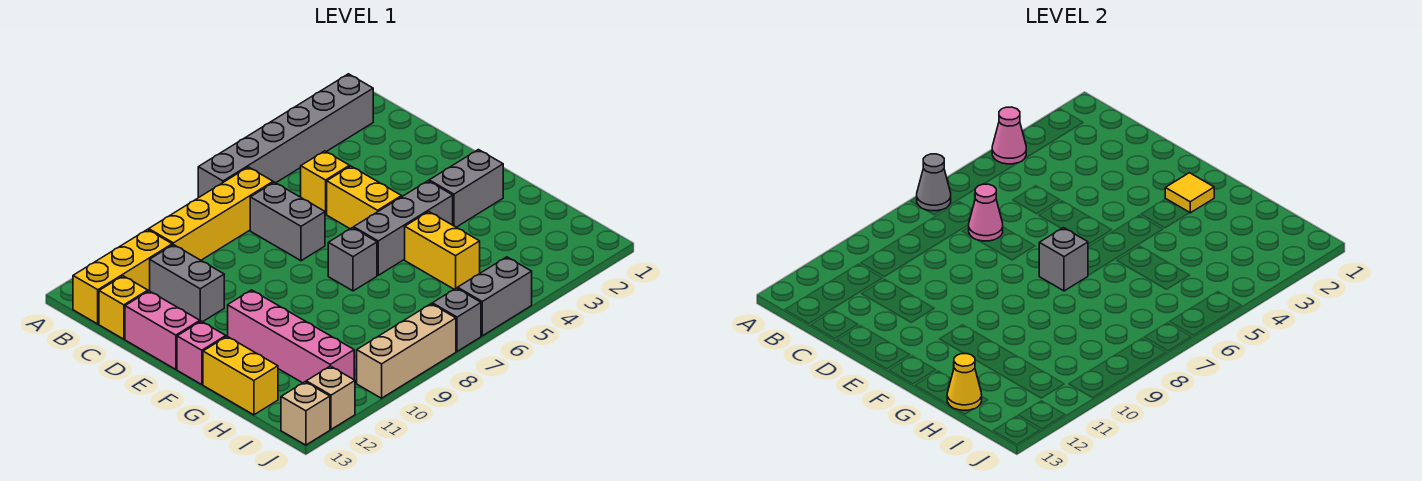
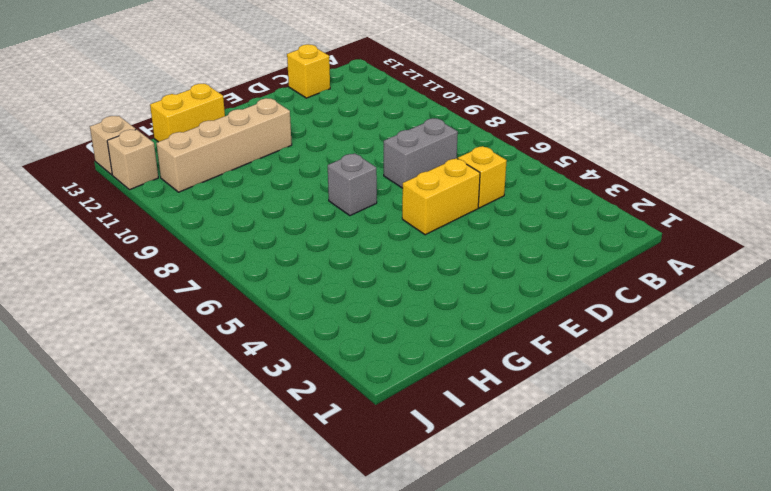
tan brick F11:I11 level 1 -> pink brick F11:I11 level 1
none -> grey brick A2:A7 level 1
none -> yellow brick B7:B10 level 1
none -> yellow brick B11:B13 level 1

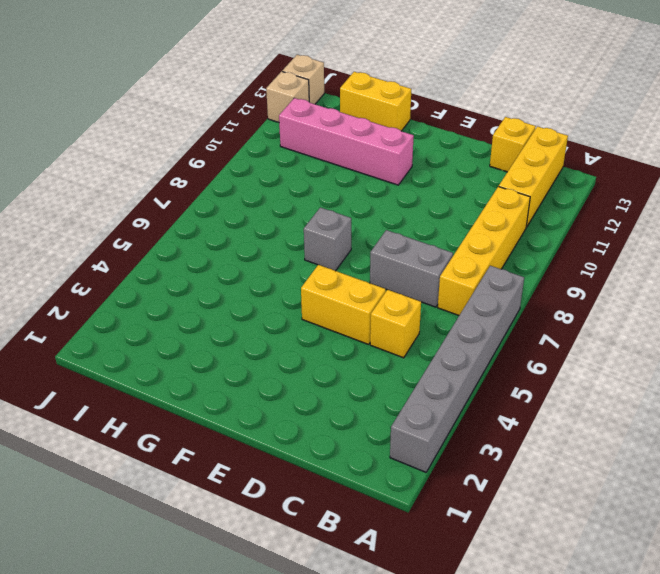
none -> grey brick C11:D11 level 1
none -> pink brick D13:E13 level 1
none -> grey brick F2:F3 level 1

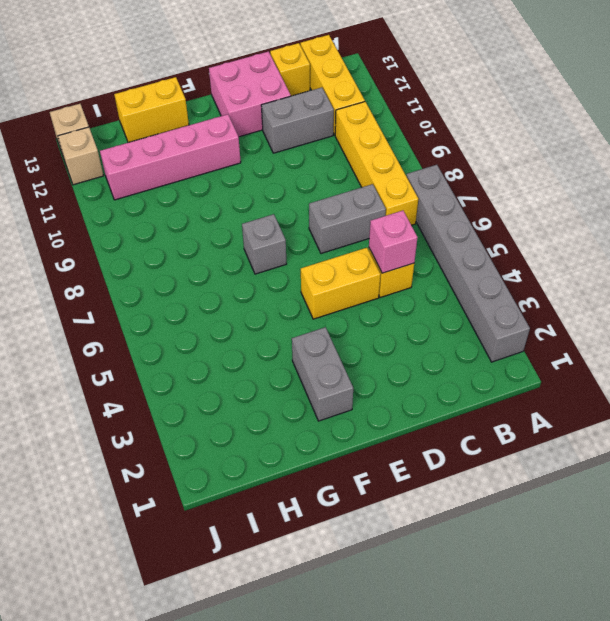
pink brick C5 level 2 -> pink brick F13 level 1
pink brick D12:E13 level 1 -> pink brick D13:E13 level 1
none -> grey brick F4:F6 level 1
none -> yellow brick G5:H5 level 1
none -> grey brick J5:J6 level 1

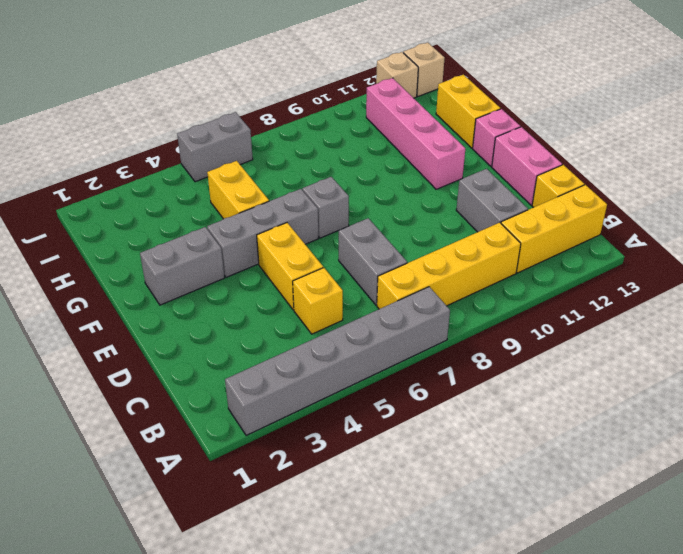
none -> grey brick J7 level 1
none -> tan brick J8:J10 level 1
none -> pink cone A4 level 2

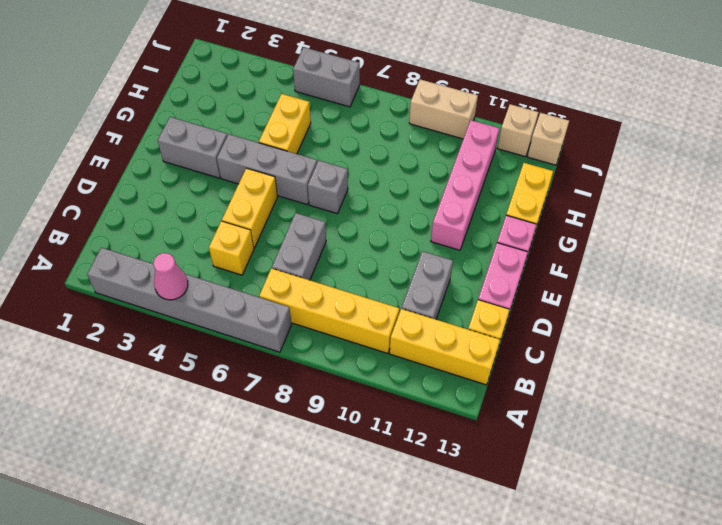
tan brick J9:J10 level 1 -> tan brick J8:J10 level 1
none -> grey brick J7 level 1
none -> grey cone A7 level 2
none -> pink cone C7 level 2

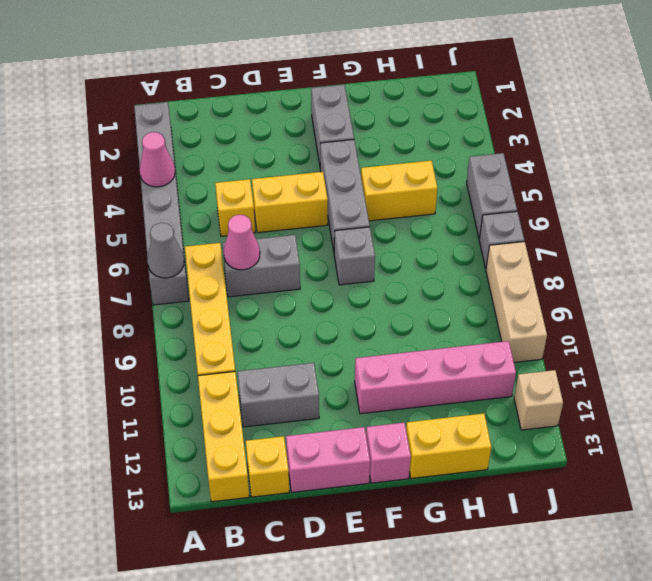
none -> tan brick J13 level 1
none -> yellow tile F2 level 2
none -> grey brick F7 level 2

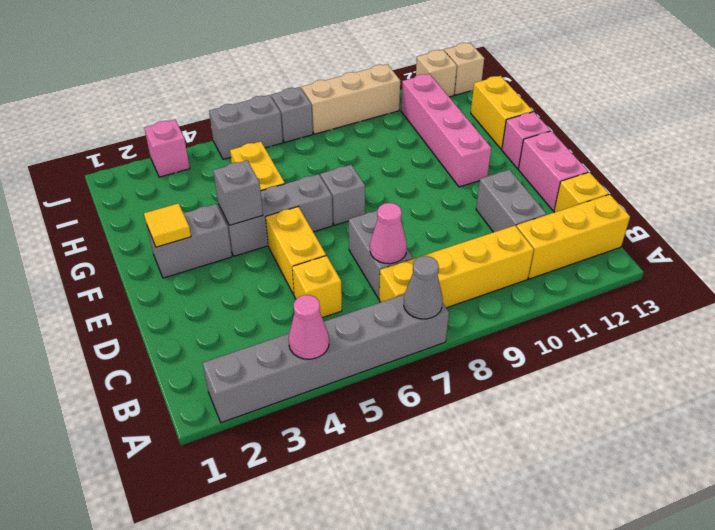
grey brick F4 level 2 -> grey brick F7 level 2
pink brick J3 level 1 -> none
none -> yellow cone H13 level 2

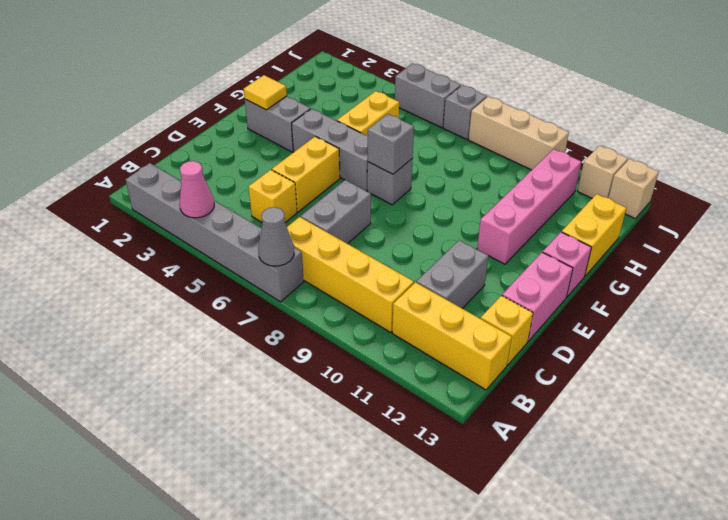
none -> pink cone C7 level 2
none -> yellow cone H13 level 2

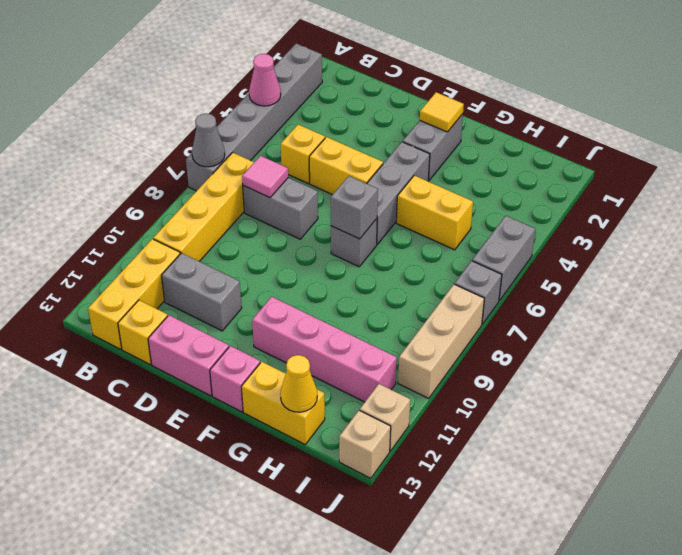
pink tile C7 level 2 -> pink cone C7 level 2

